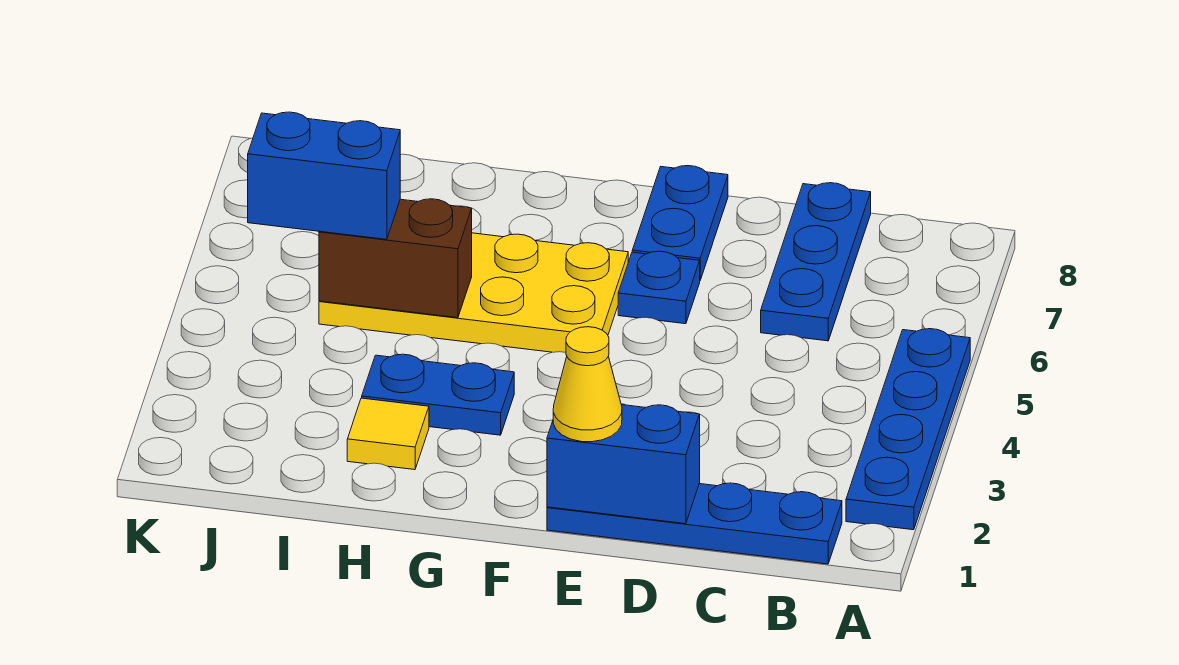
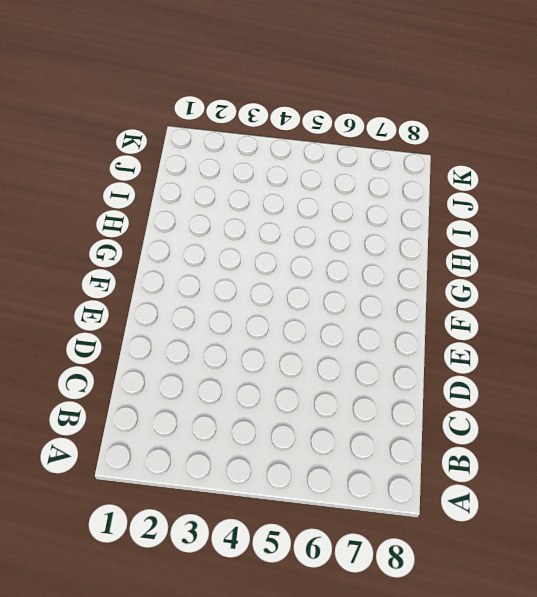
none -> blue plate A2:A5 level 1
none -> blue plate B1:E1 level 1
none -> blue plate C6:C8 level 1

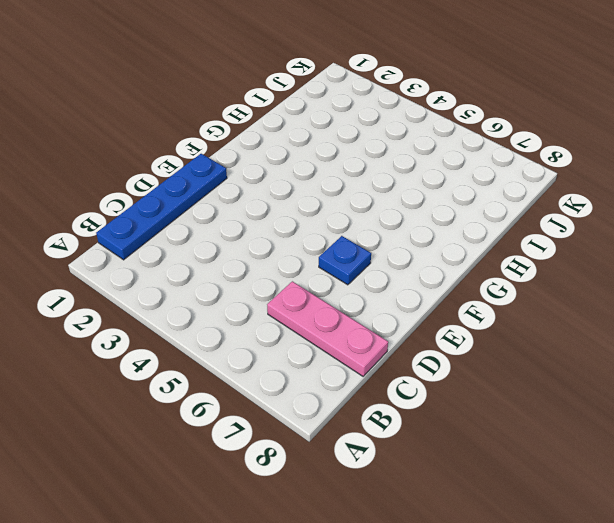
pink plate C6:C8 level 1 -> blue plate C6:C8 level 1
none -> blue plate A2:A5 level 1
none -> blue plate E7:E8 level 1
none -> yellow plate F5:I6 level 1

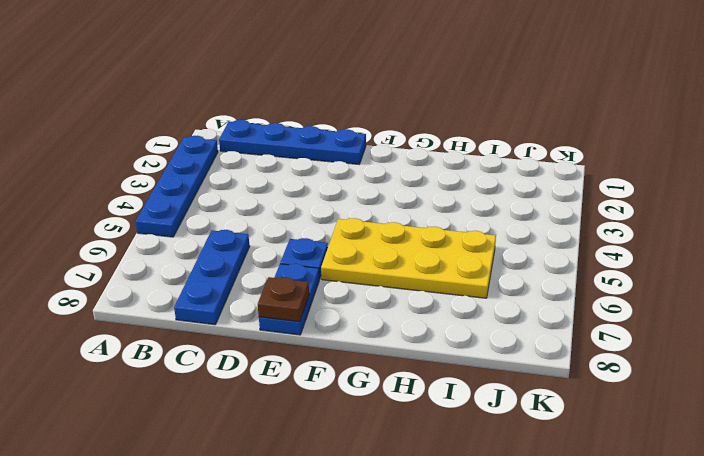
brown plate E8 level 2 -> none
none -> blue plate G3:H3 level 1
none -> yellow tile H2 level 1
none -> blue brick D1:E1 level 2

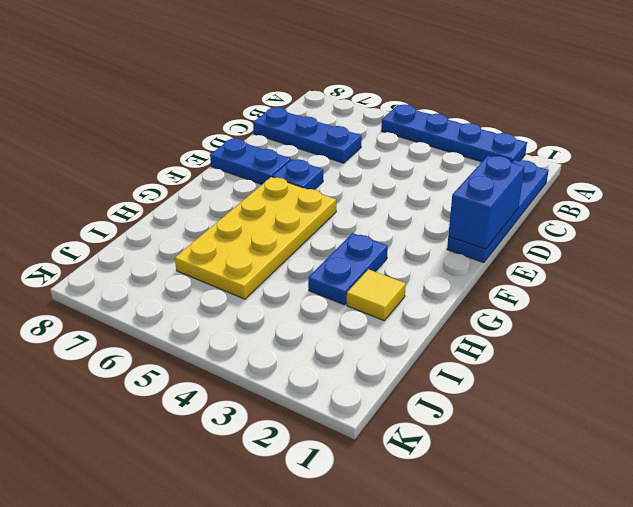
none -> brown brick H5:I5 level 2
none -> yellow cone E1 level 3
none -> blue brick I5:J5 level 3

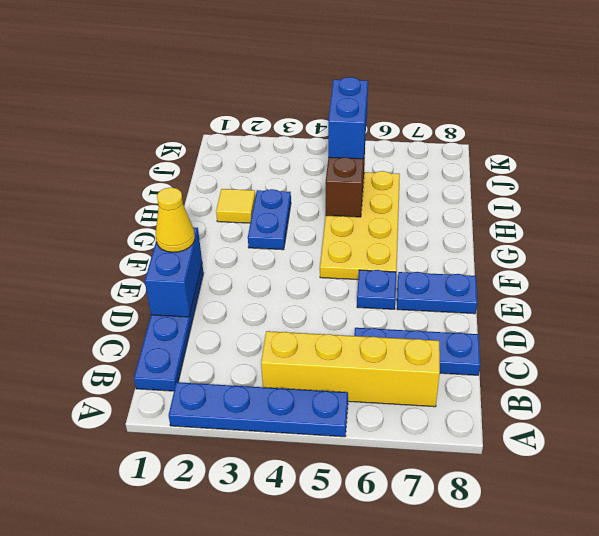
yellow brick B4:B7 level 1 -> none

